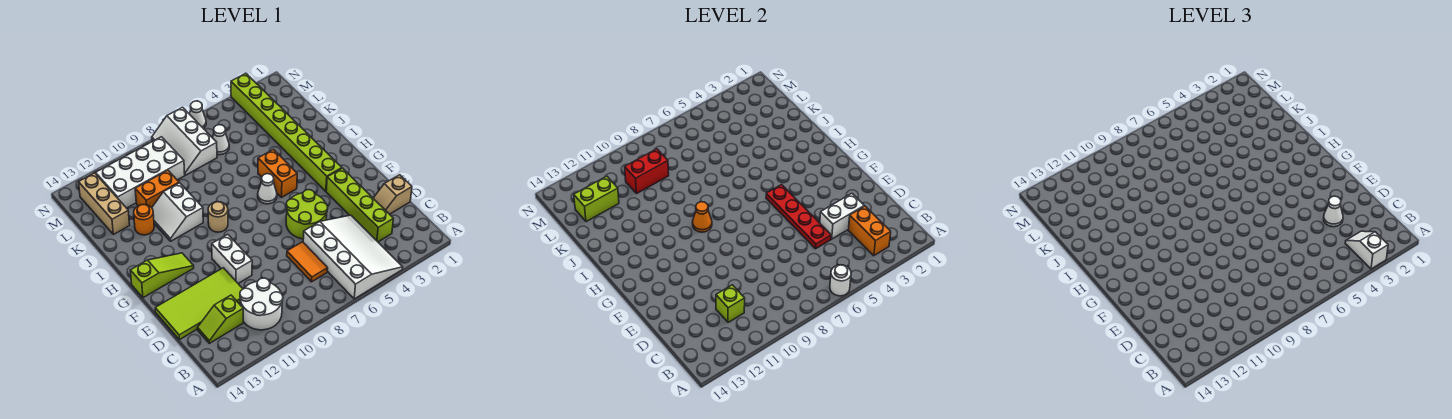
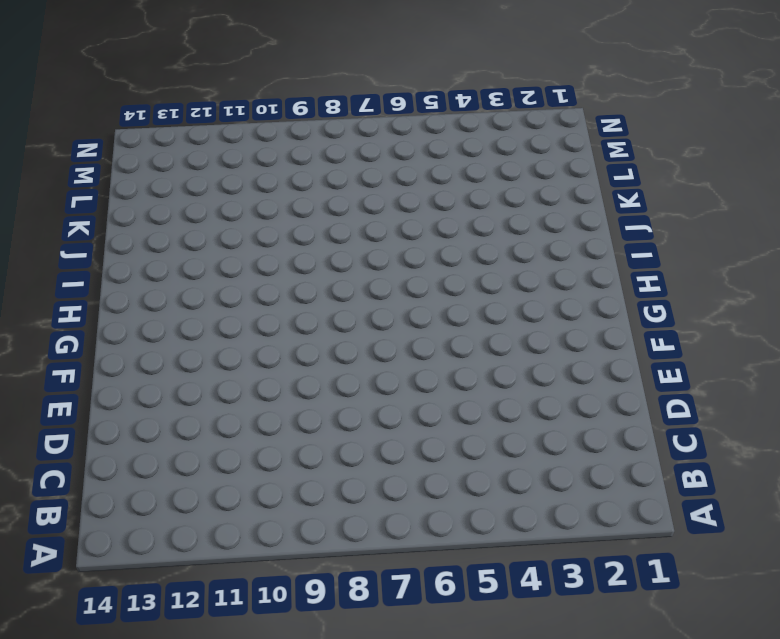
none -> white slope A4:D6 level 1 top 6
none -> white round brick B10:C11 level 1
none -> lime brick C3:F3 level 1
none -> orange tile C7:D7 level 1

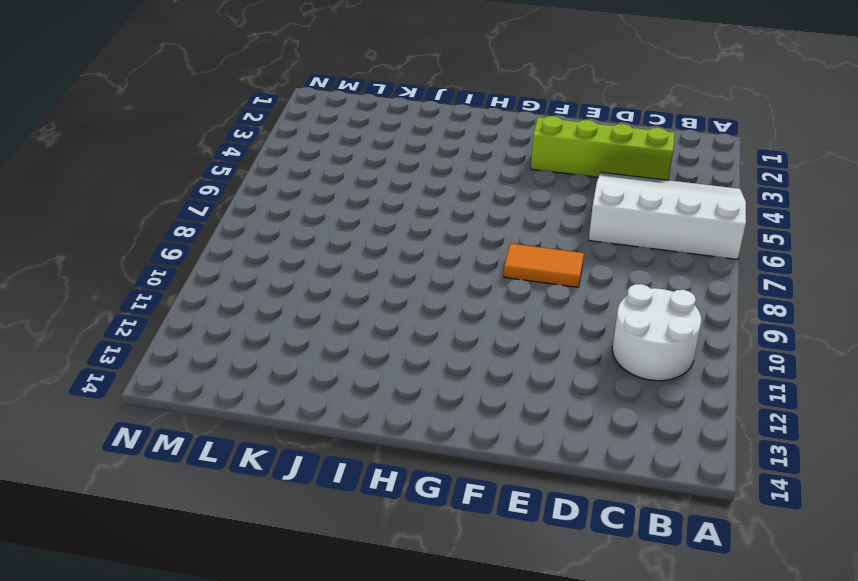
orange tile E8:F8 level 1 -> orange tile C7:D7 level 1
none -> lime slope C12:C13 level 1 top 12
none -> tan slope D1:D2 level 1 top 1
none -> lime tile D11:E14 level 1
none -> lime round brick E5:F6 level 1

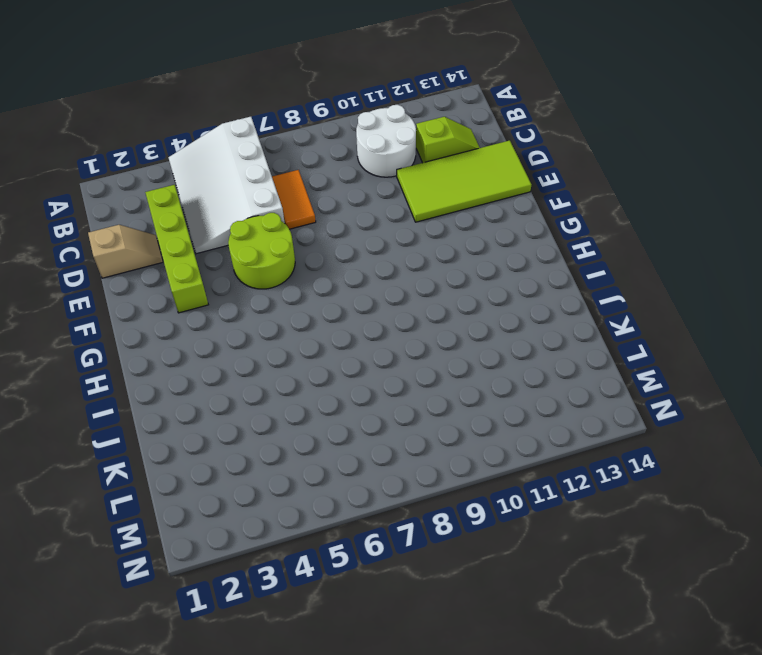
none -> white brick E10:F10 level 1
none -> lime brick G3:N3 level 1
none -> lime slope G12:G14 level 1 top 14
none -> orange brick H5:I5 level 1

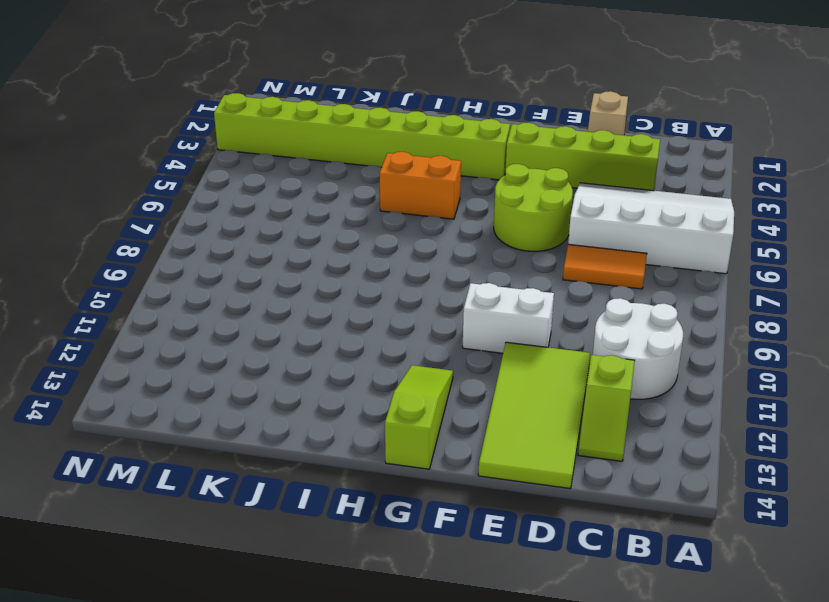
none -> white cone H6 level 1
none -> tan round brick H9 level 1
none -> white slope I10:J11 level 1 top 10
none -> orange round brick J12 level 1

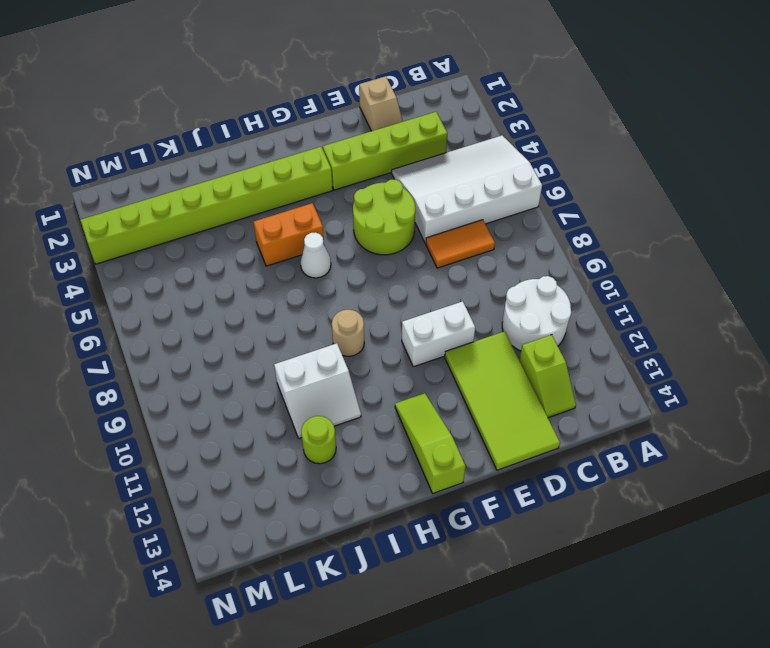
lime round brick J12 level 1 -> orange round brick J12 level 1
none -> orange brick K10:K11 level 1
none -> tan brick K13:M13 level 1
none -> white cone L6 level 1
none -> white slope L7:N8 level 1 top 7

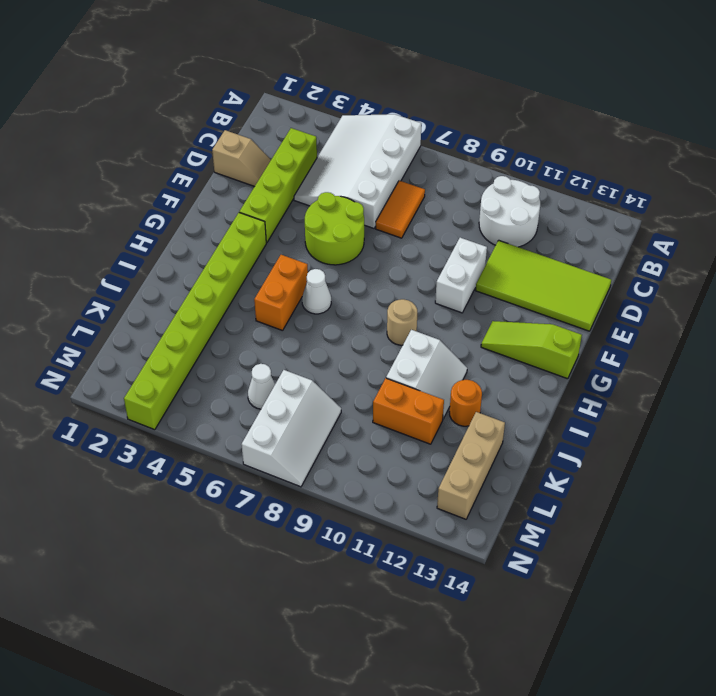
none -> lime slope C12:C13 level 1 top 12
none -> white brick L9:M12 level 1
none -> white cone N6 level 1
none -> white round brick A6 level 2

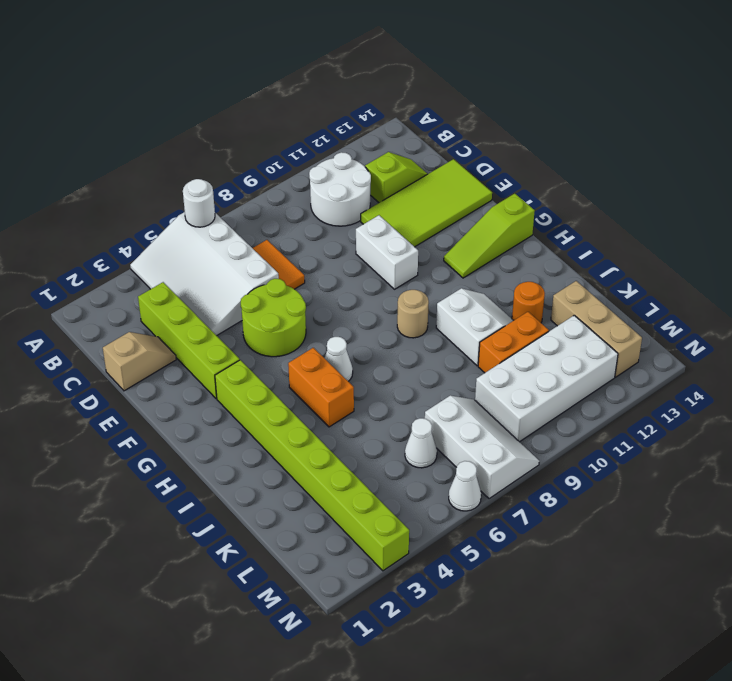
none -> orange brick B3:C3 level 2
none -> lime brick C11 level 2
none -> white brick D3:D4 level 2
none -> red plate D5:G5 level 2

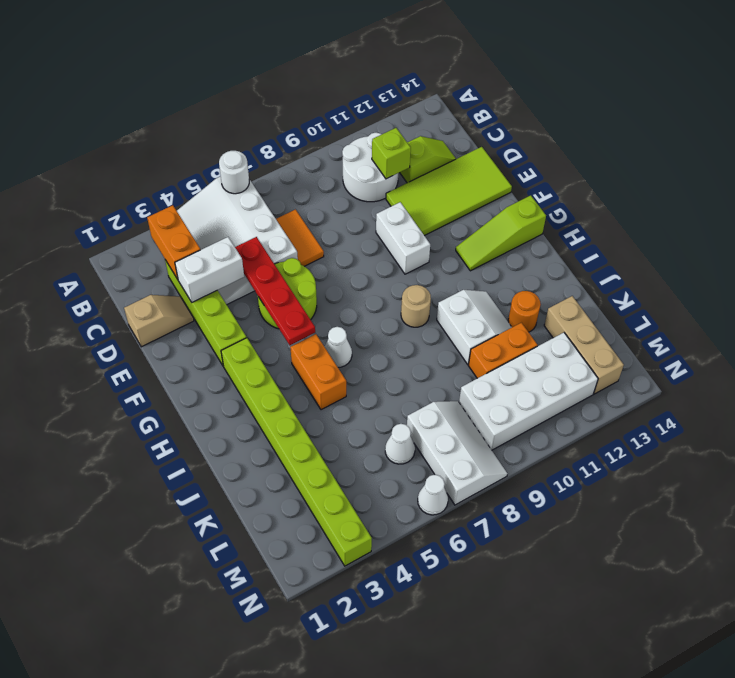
none -> orange cone H9 level 2
none -> red brick L9:L10 level 2
none -> lime brick L12:L13 level 2
none -> white slope A3:B3 level 3 top A

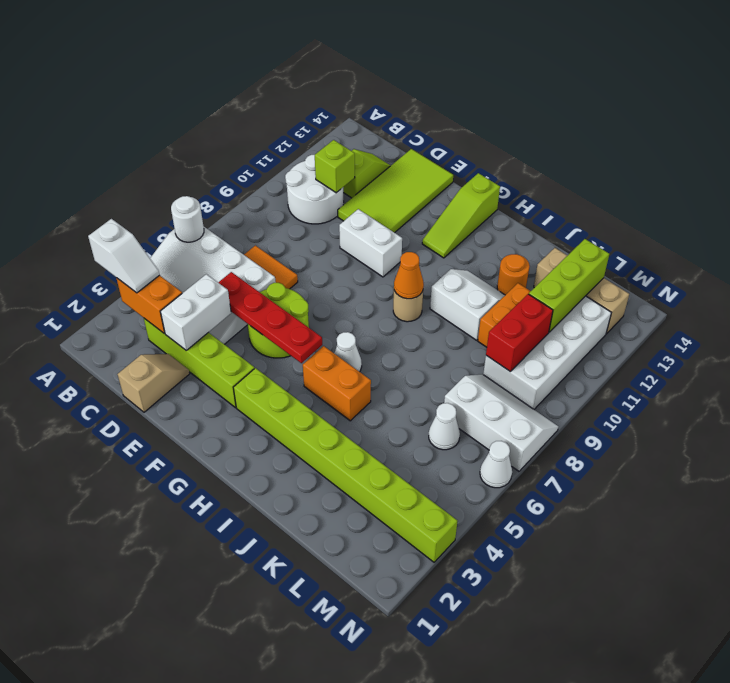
lime brick L11:L13 level 2 -> lime brick L12:L13 level 2
none -> white cone D3 level 3

